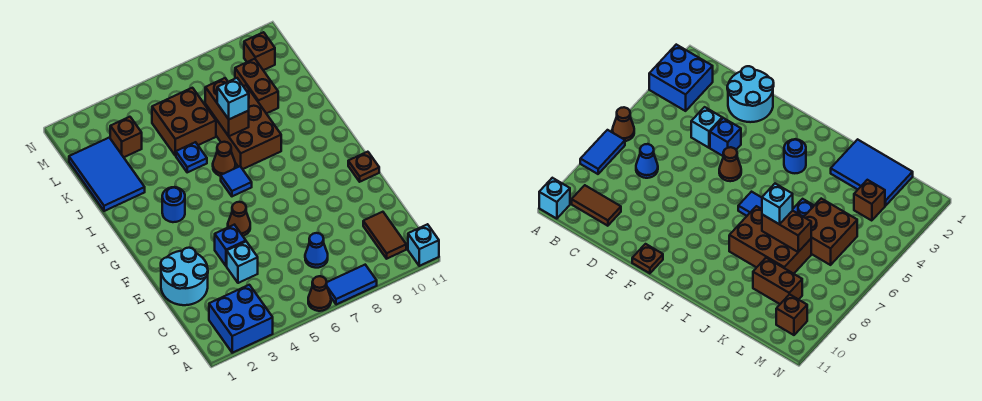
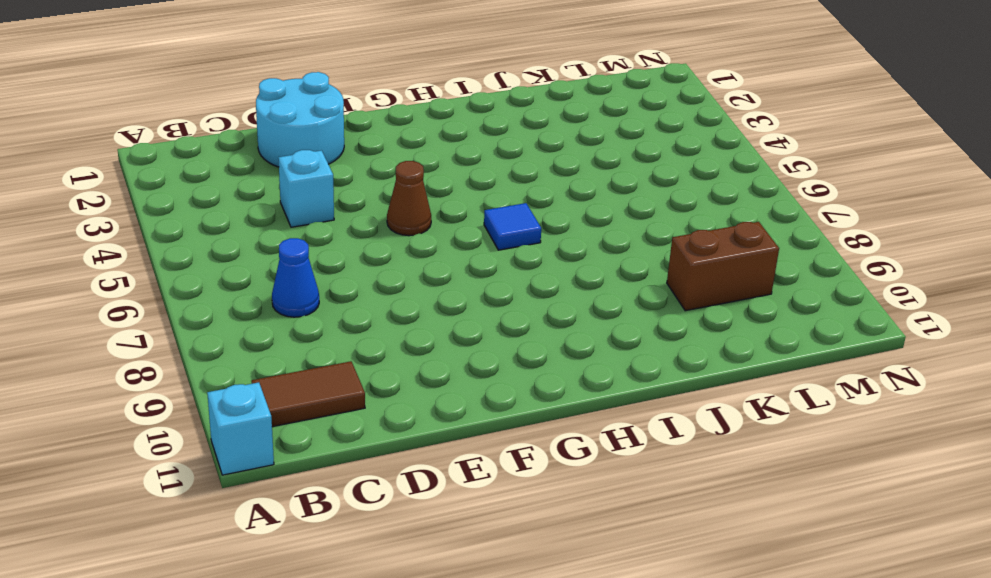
none -> blue brick A2:B3 level 1
none -> brown cone A6 level 1
none -> blue tile A7:A8 level 1

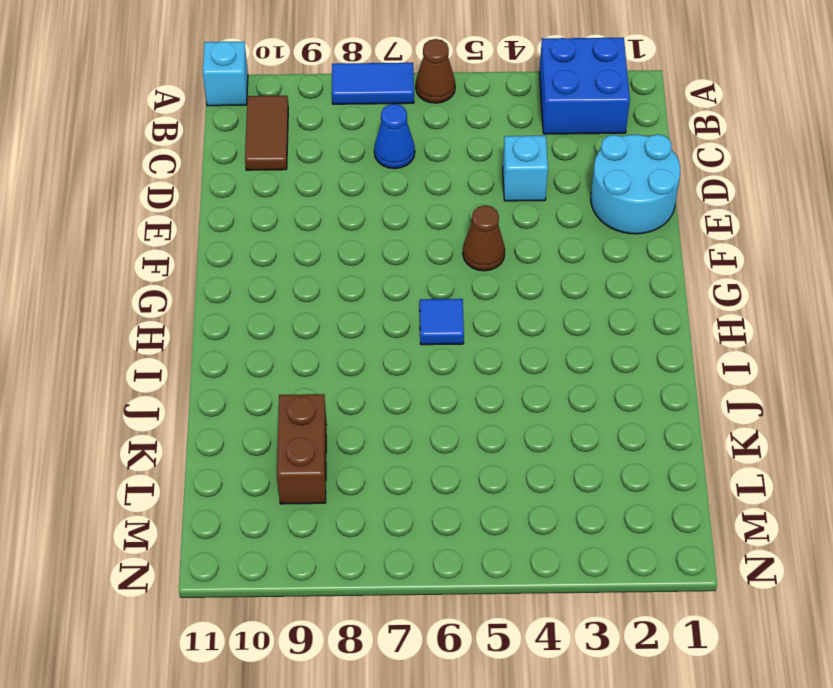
none -> blue brick E4 level 1
none -> brown plate F11 level 1
none -> blue round brick H3 level 1

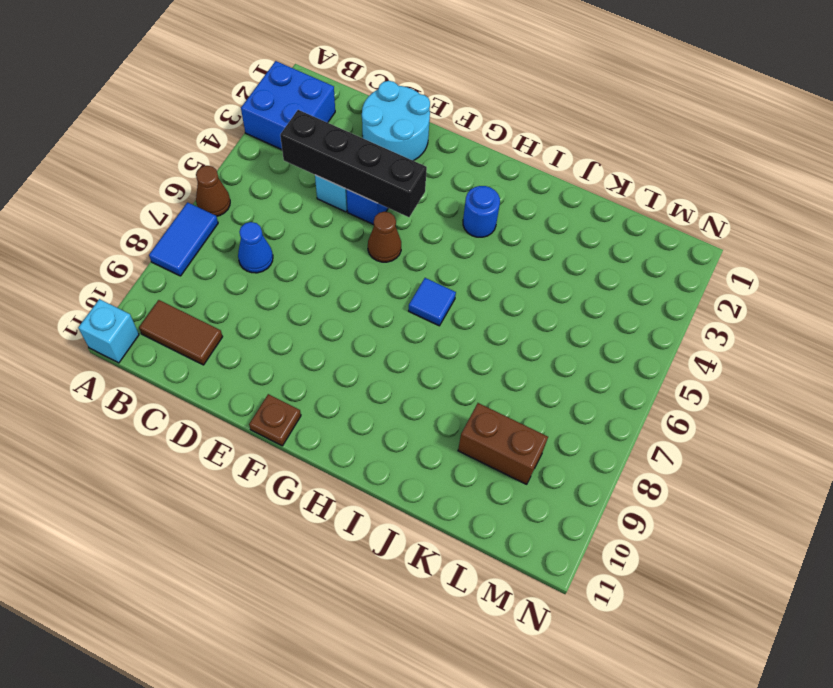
black brick C4:F4 level 2 -> none
none -> brown cone I6 level 1
none -> brown brick I7:K8 level 1
none -> blue tile J1:L2 level 1

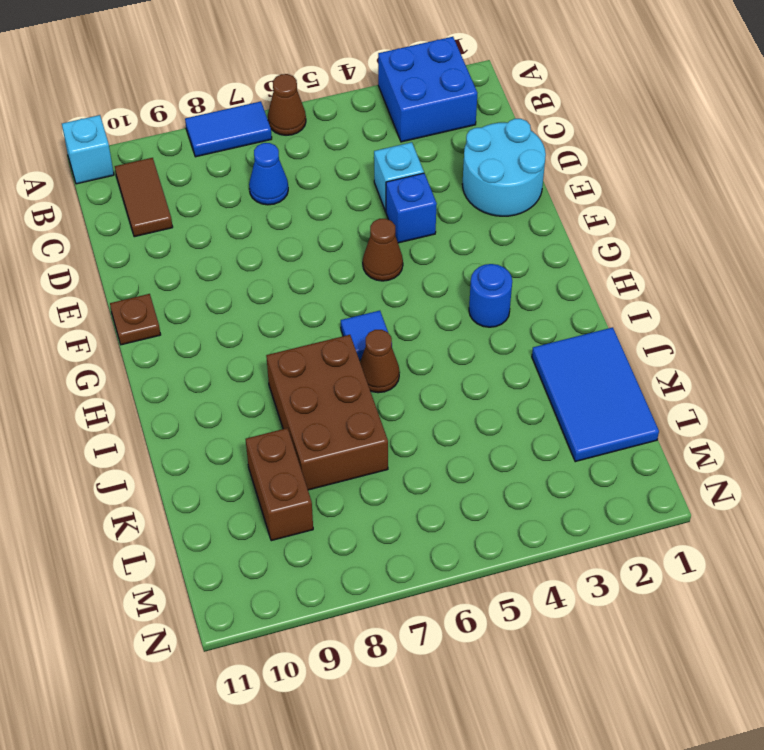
none -> blue plate J5 level 1
none -> brown brick K5:L6 level 1
none -> brown brick L3 level 1

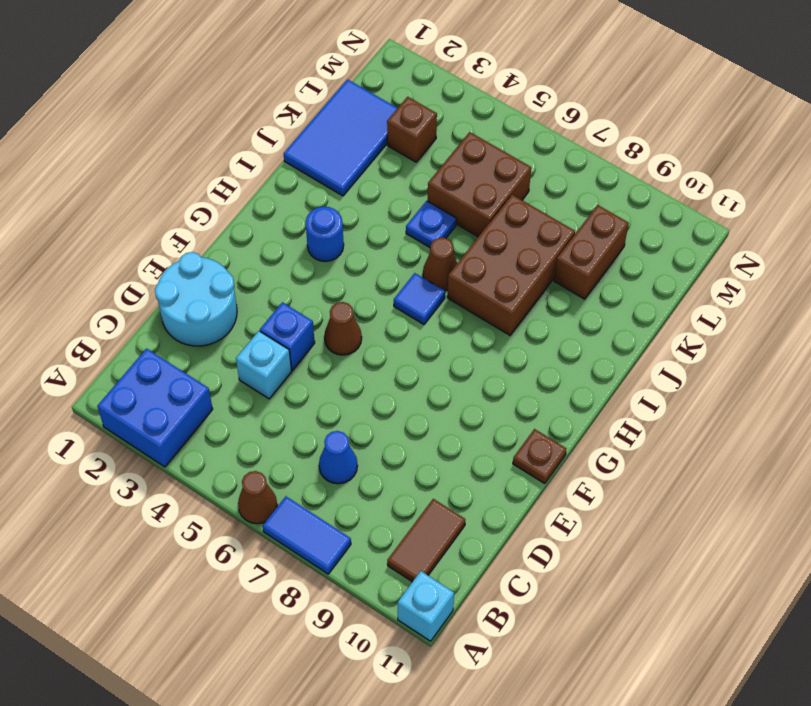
none -> brown brick M10 level 1
none -> brown brick J7:K7 level 2
none -> cyan brick J7 level 3

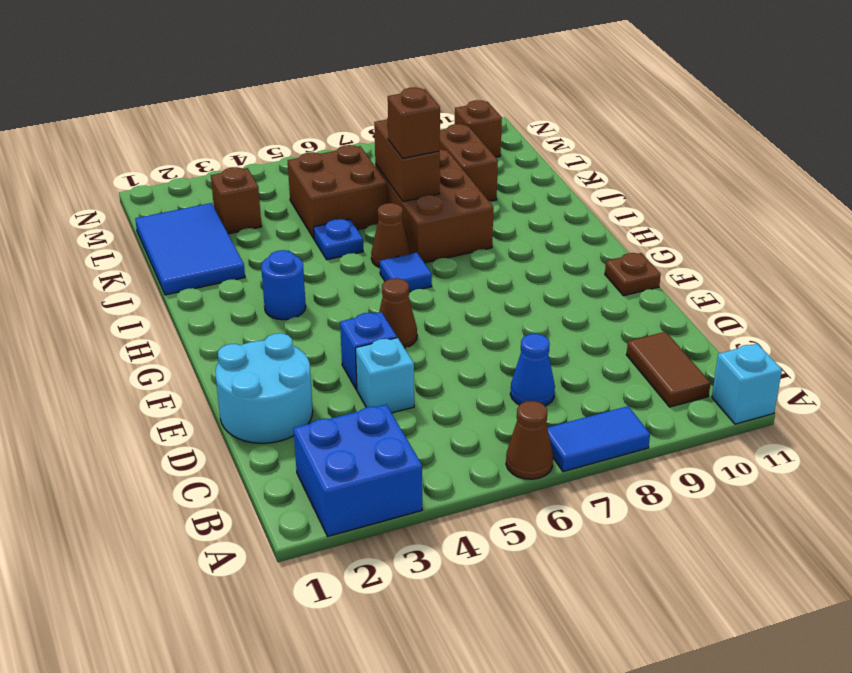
brown brick J7 level 3 -> cyan brick J7 level 3

